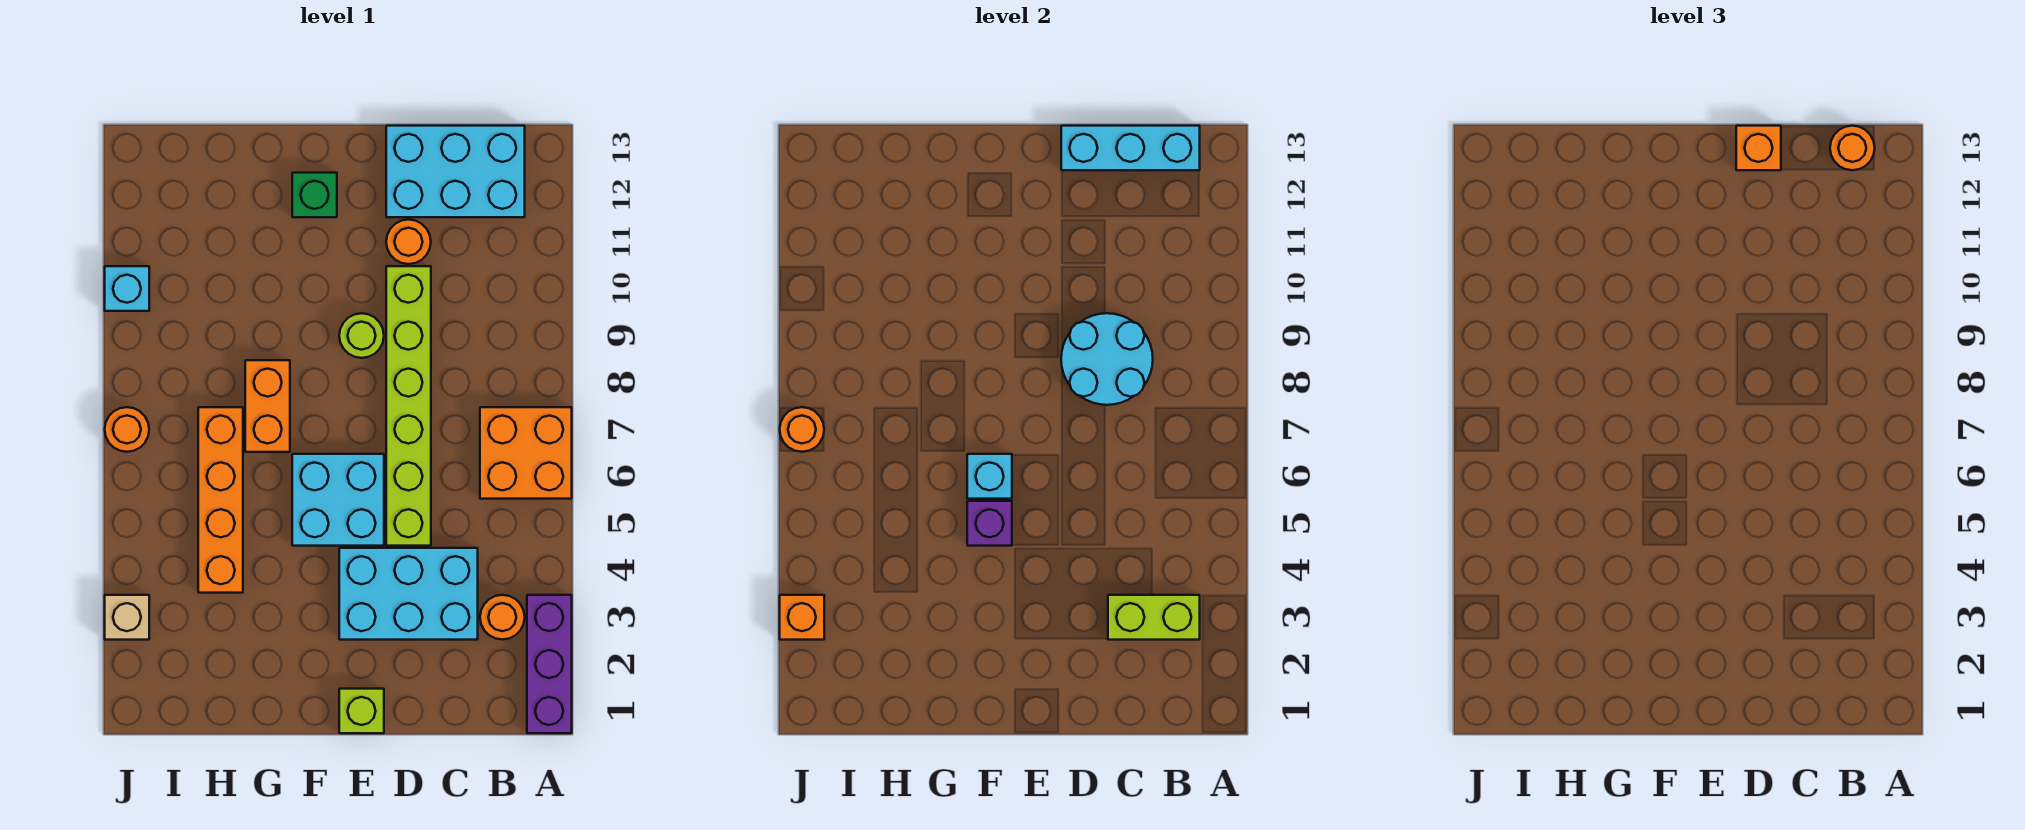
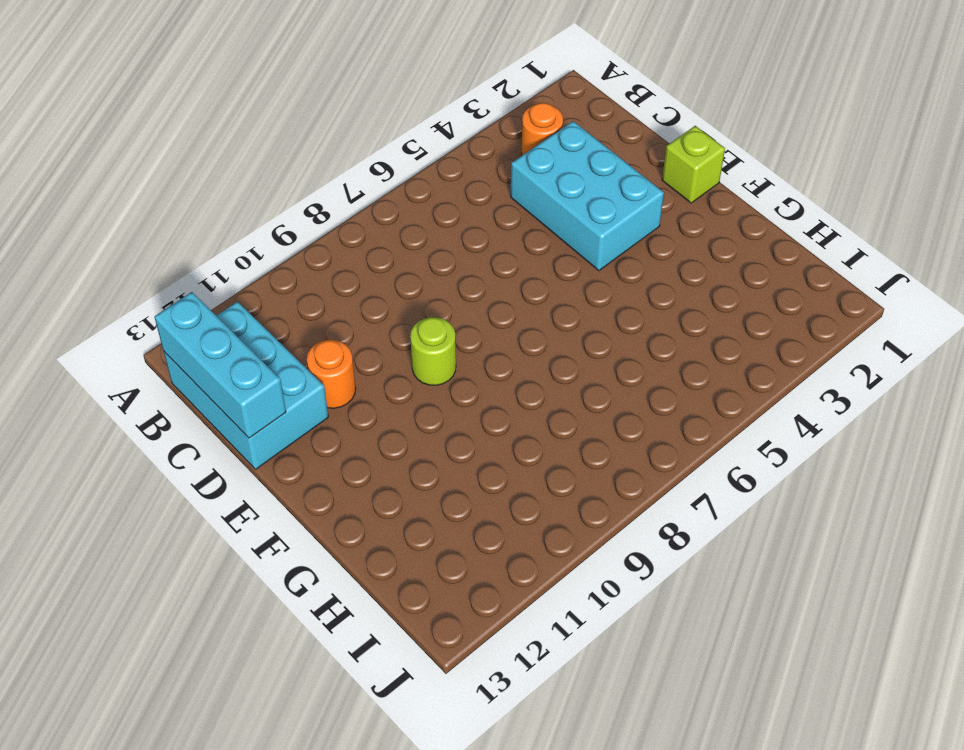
none -> purple brick A1:A3 level 1
none -> orange brick A6:B7 level 1
none -> lime brick D5:D10 level 1

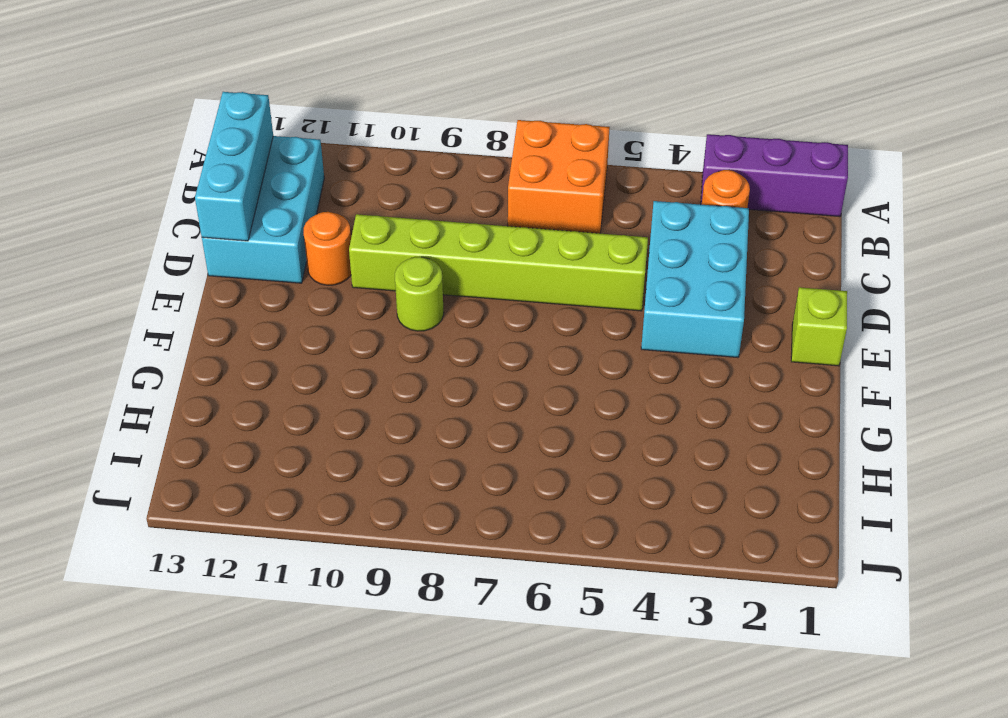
none -> cyan brick E5:F6 level 1
none -> green brick F12 level 1
none -> orange brick G7:G8 level 1

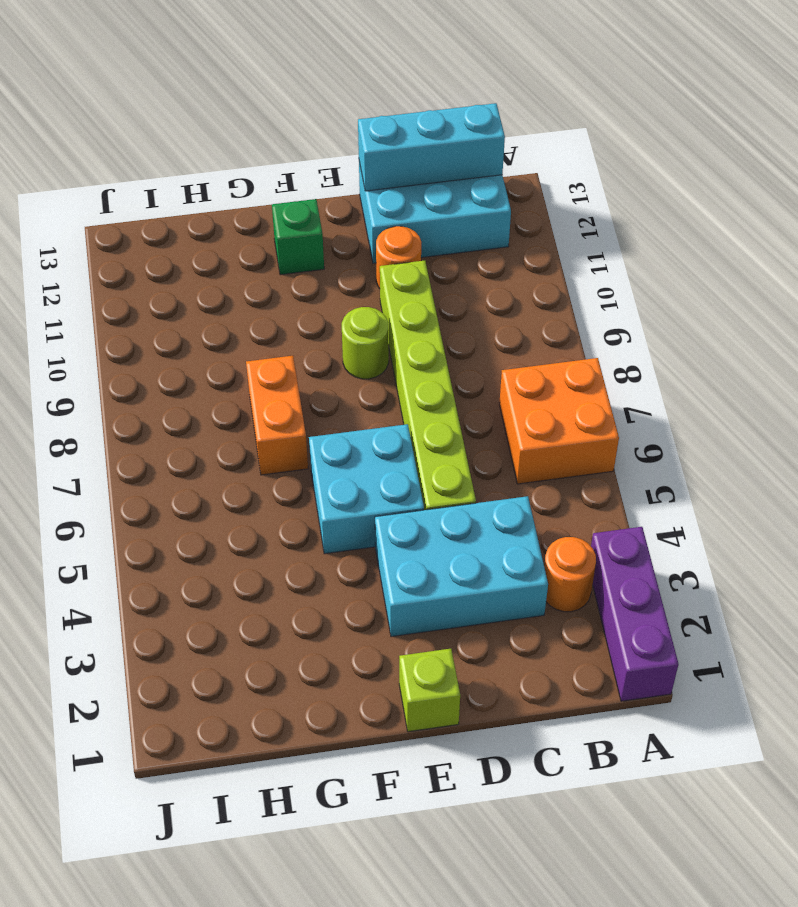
none -> orange brick H4:H7 level 1
none -> tan brick J3 level 1
none -> orange round brick J7 level 1

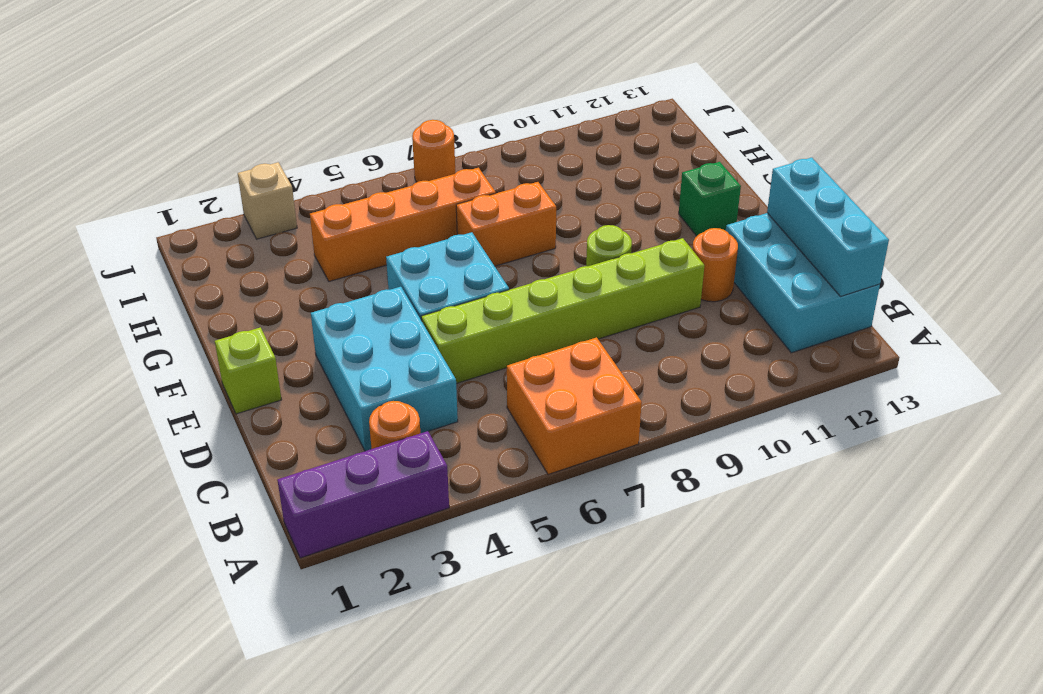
none -> cyan brick J10 level 1
none -> lime brick B3:C3 level 2
none -> cyan round brick C8:D9 level 2

